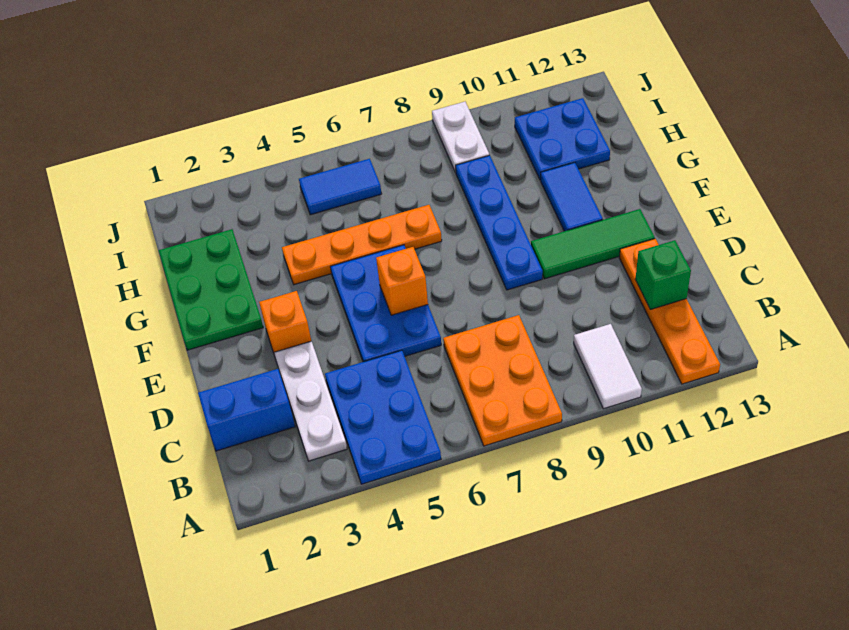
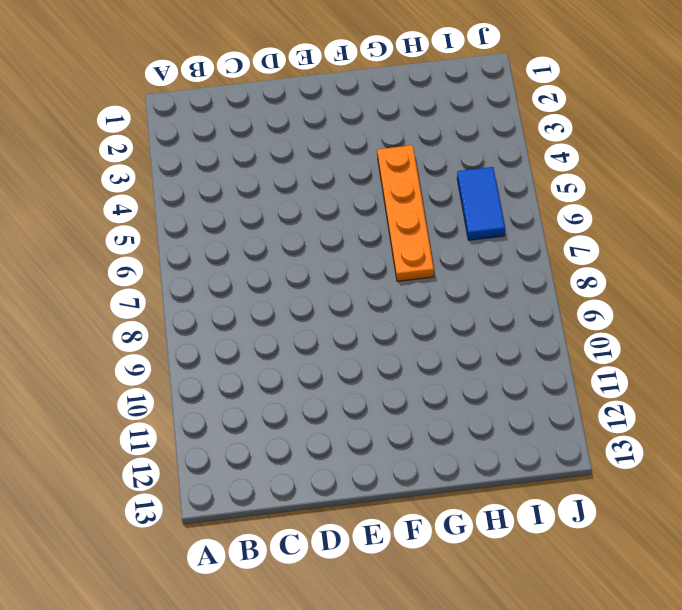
none -> blue plate A4:C5 level 1
none -> orange plate A7:C8 level 1
none -> white tile A10:B10 level 1

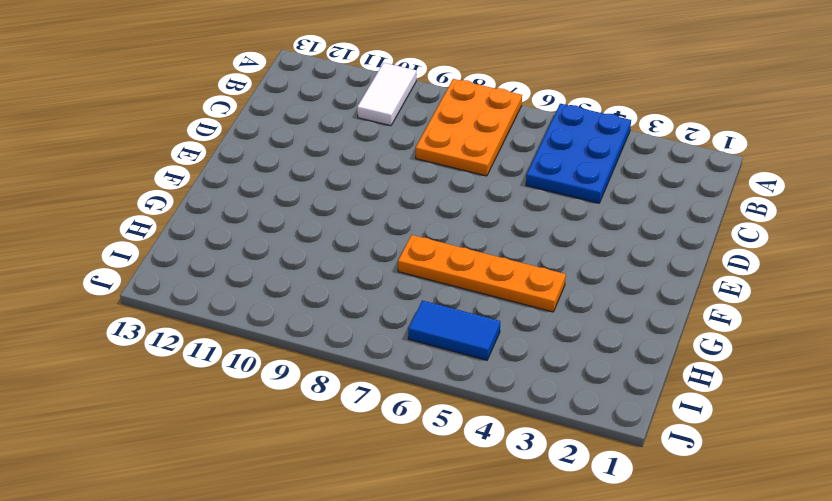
none -> orange plate A12:D12 level 1
none -> white plate B3:D3 level 1
none -> blue brick C1:C2 level 1

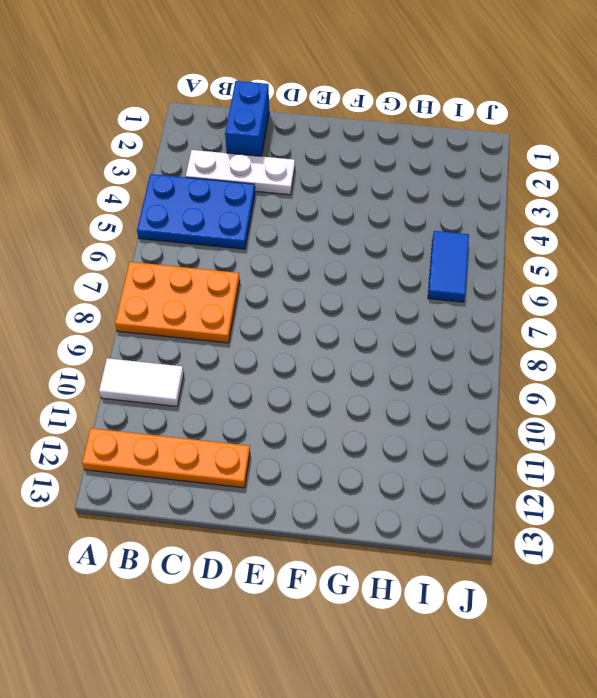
none -> blue plate D5:F6 level 1
none -> orange brick E3 level 1
none -> blue plate E9:H9 level 1

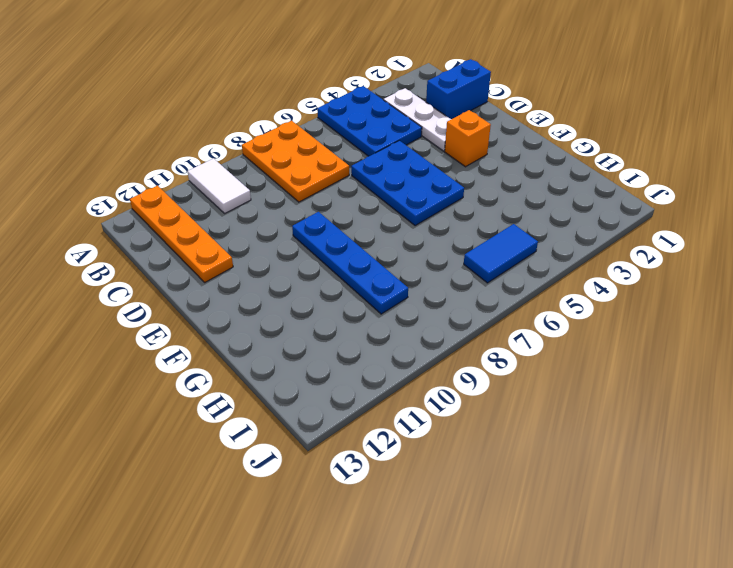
none -> green tile E10:E12 level 1
none -> green plate F1:H2 level 1
none -> blue tile F11:G11 level 1

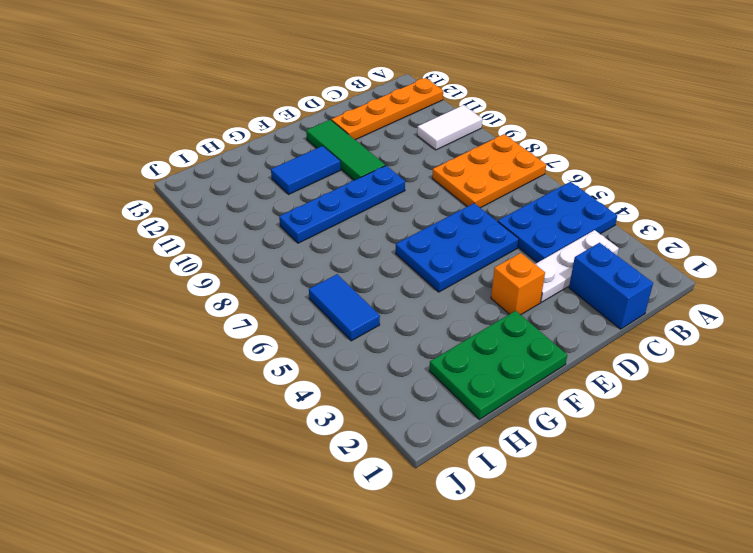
none -> orange plate G4:G7 level 1
none -> blue plate H11:I12 level 1
none -> white plate I9:J9 level 1

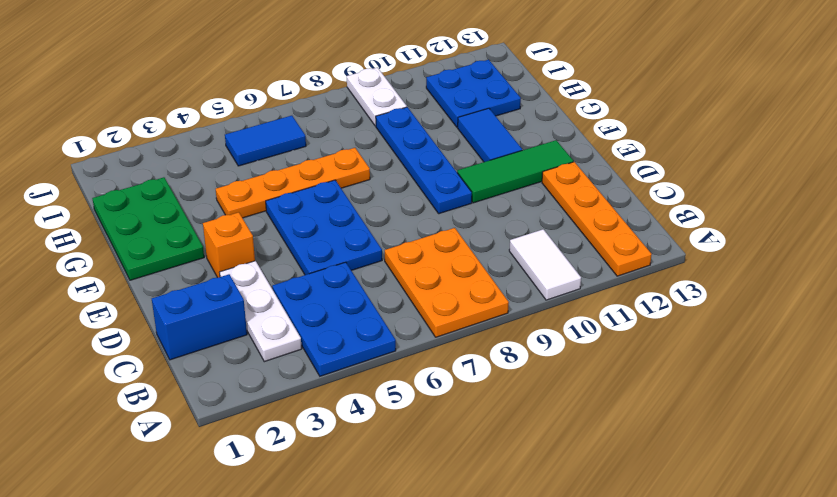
none -> green brick C12 level 2
none -> orange brick E6 level 2

